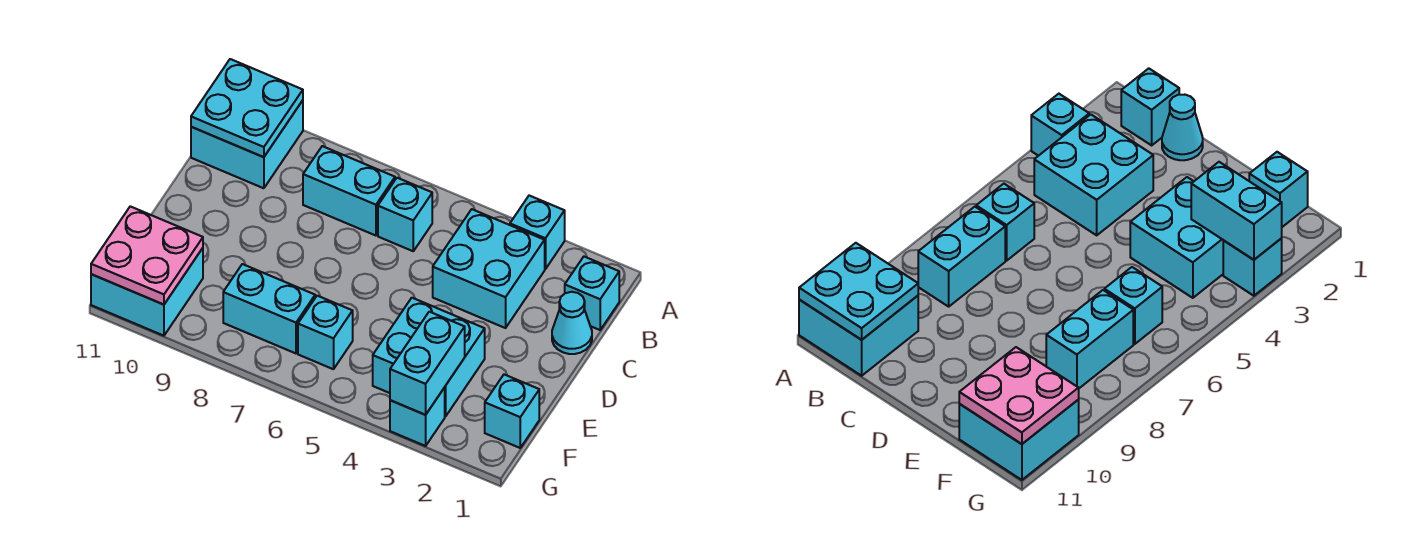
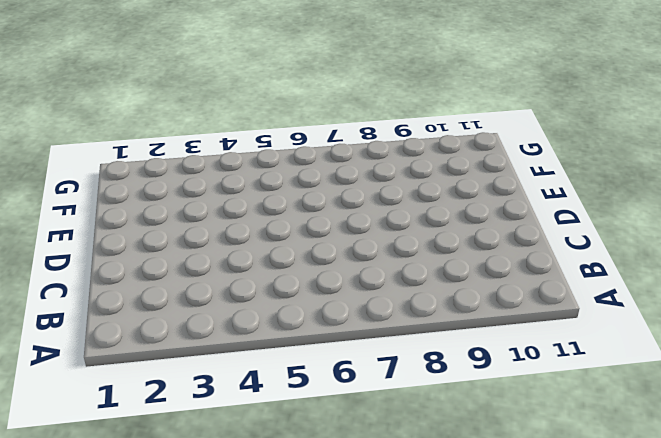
none -> cyan brick A3 level 1
none -> cyan brick A10:B11 level 1
none -> cyan brick B1 level 1

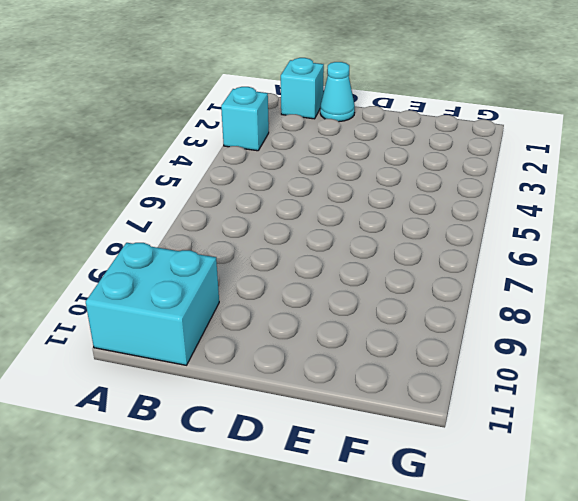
none -> cyan brick B3:C4 level 1
none -> cyan brick B6 level 1
none -> cyan brick B7:B8 level 1

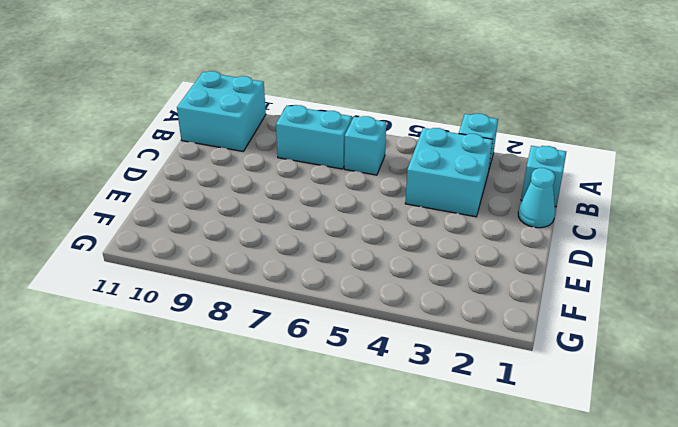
none -> cyan brick E3:F4 level 1
none -> cyan brick F1 level 1
none -> cyan brick F6 level 1

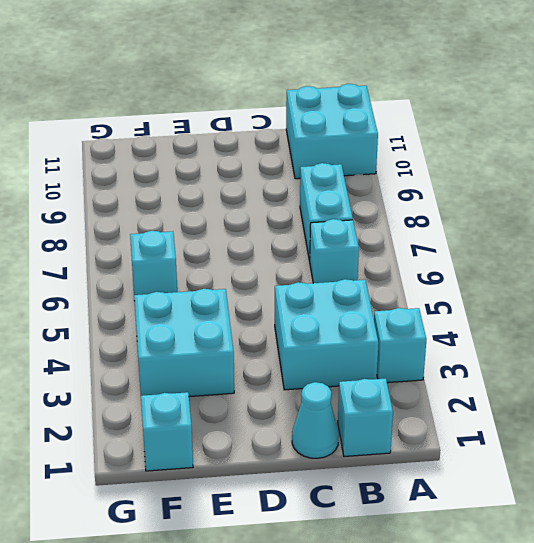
none -> cyan brick F7:F8 level 1
none -> cyan brick F10:G11 level 1
none -> cyan brick G3 level 1

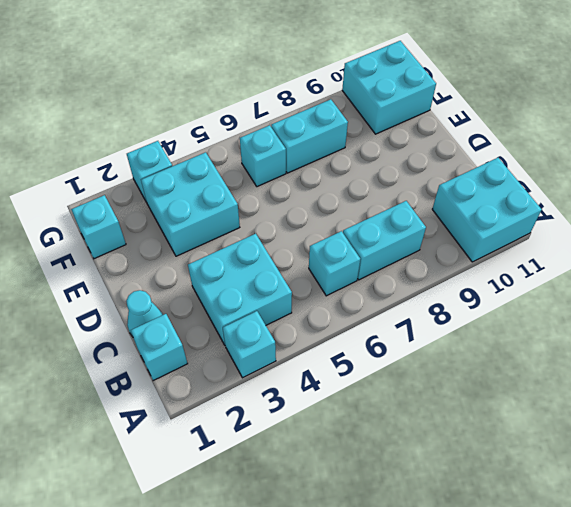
none -> cyan plate A10:B11 level 2
none -> cyan brick F3:G3 level 2
none -> pink plate F10:G11 level 2

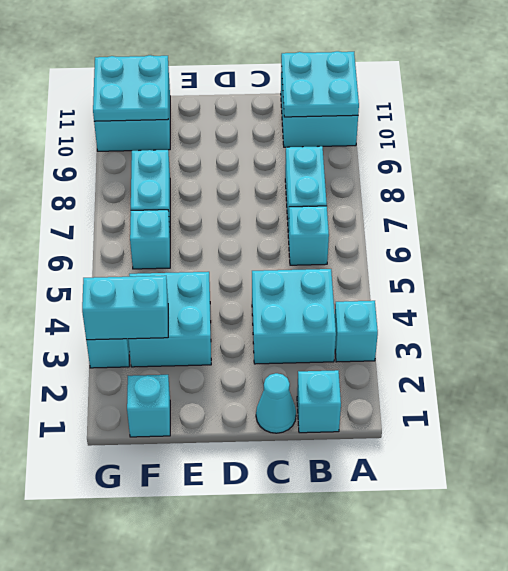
cyan plate F10:G11 level 2 -> pink plate F10:G11 level 2

